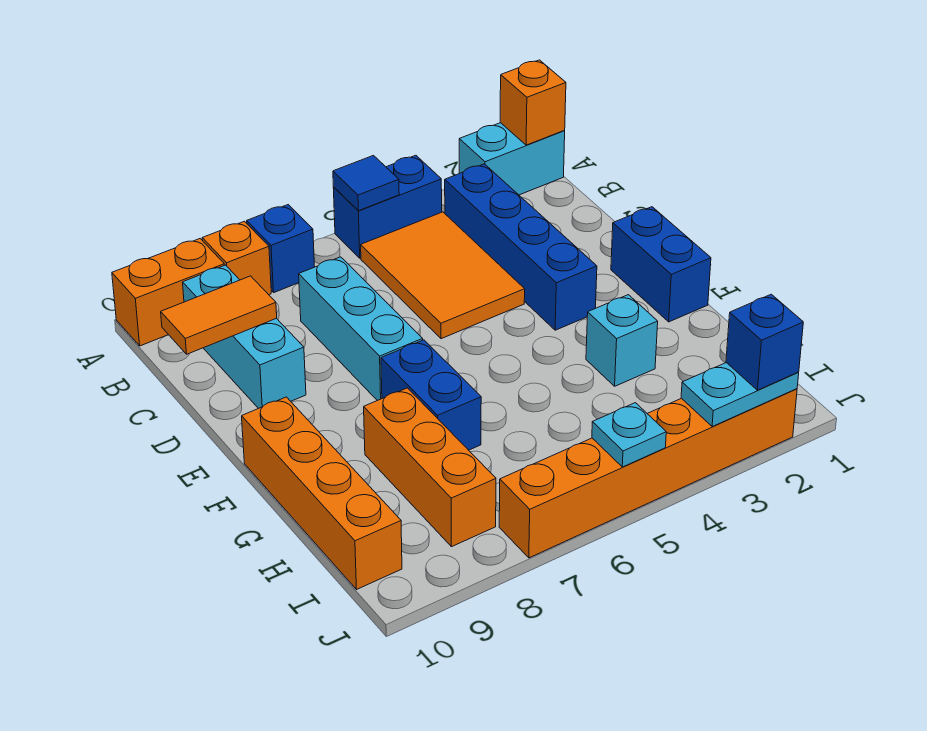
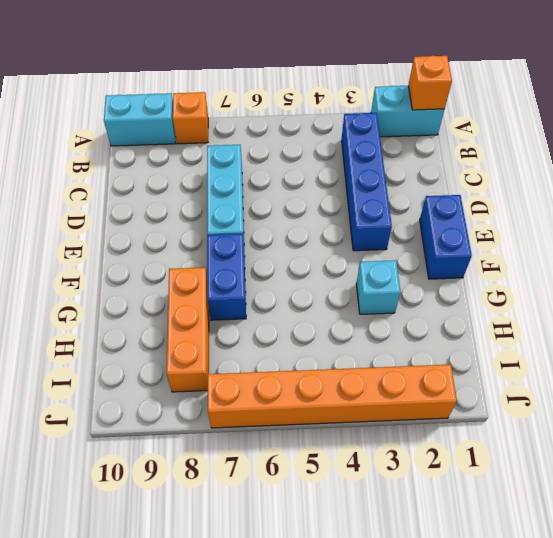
cyan brick A9:A10 level 1 -> orange brick A9:A10 level 1
none -> blue brick A4:A5 level 1
none -> blue brick A7 level 1
none -> orange tile B4:D5 level 1

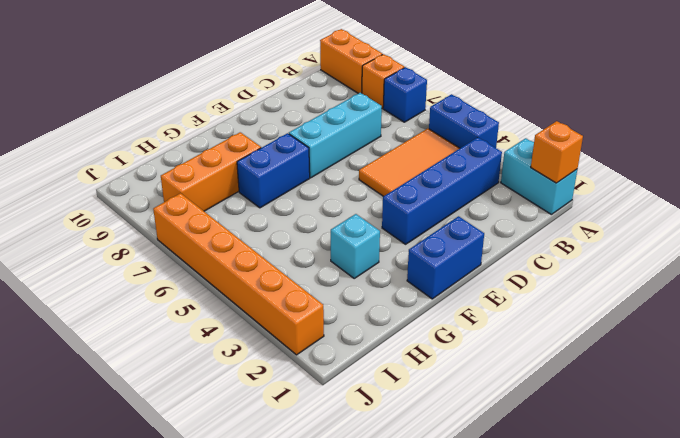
none -> cyan brick B9:D9 level 1
none -> orange brick F10:I10 level 1
none -> blue tile A5 level 2

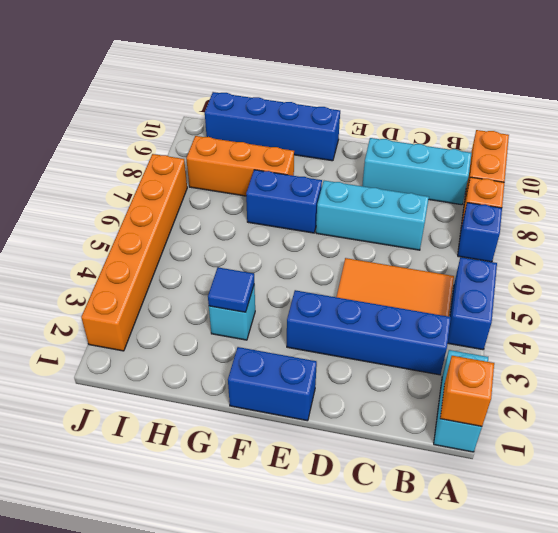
blue brick F10:I10 level 1 -> orange brick F10:I10 level 1
blue tile G3 level 2 -> blue tile A5 level 2
none -> orange tile C9:C10 level 2
none -> cyan plate J2:J3 level 2
none -> cyan plate J5 level 2

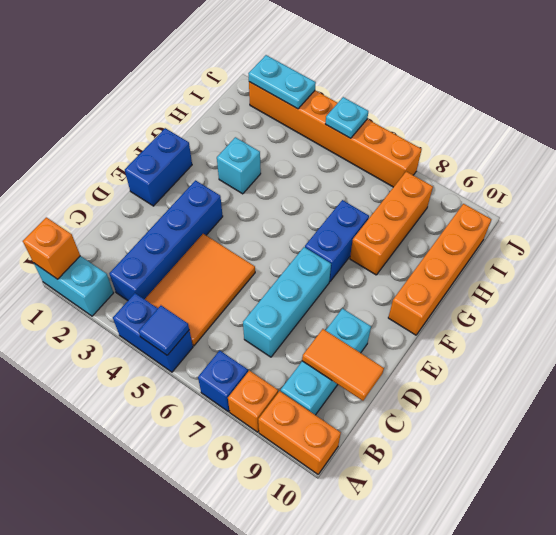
none -> blue brick J2 level 3

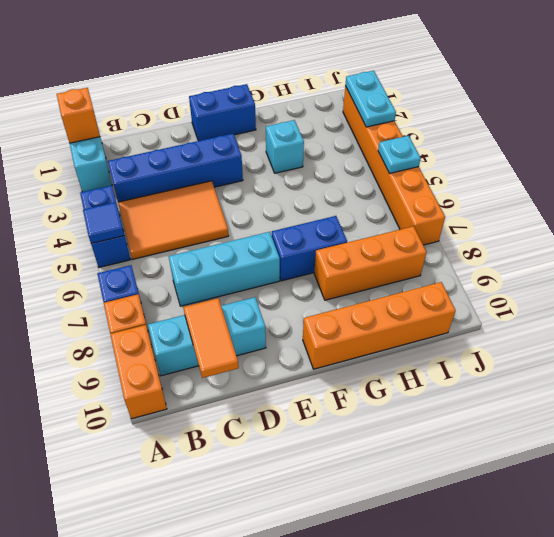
none -> blue brick J2 level 3

